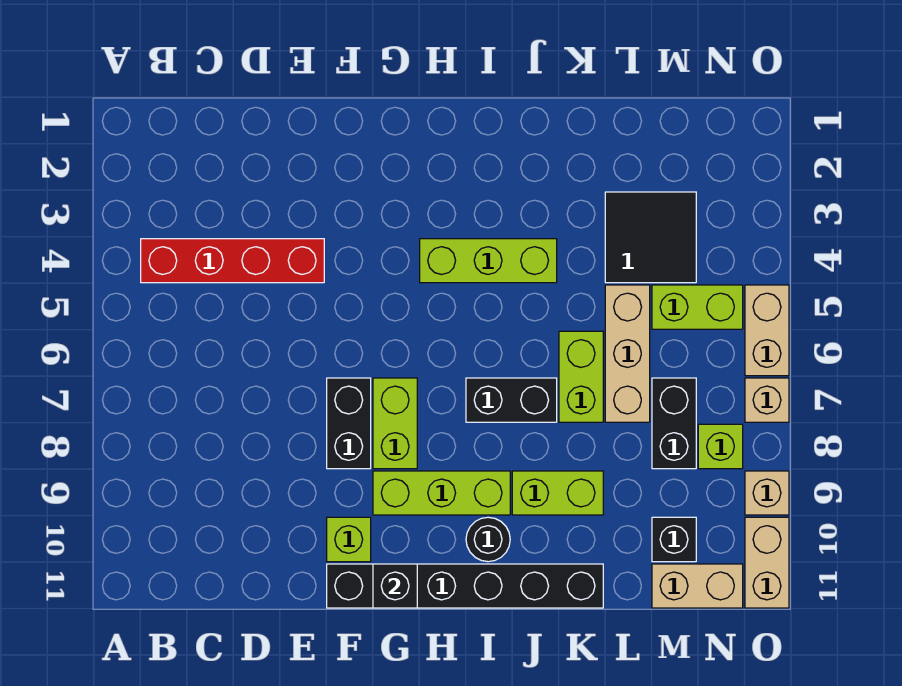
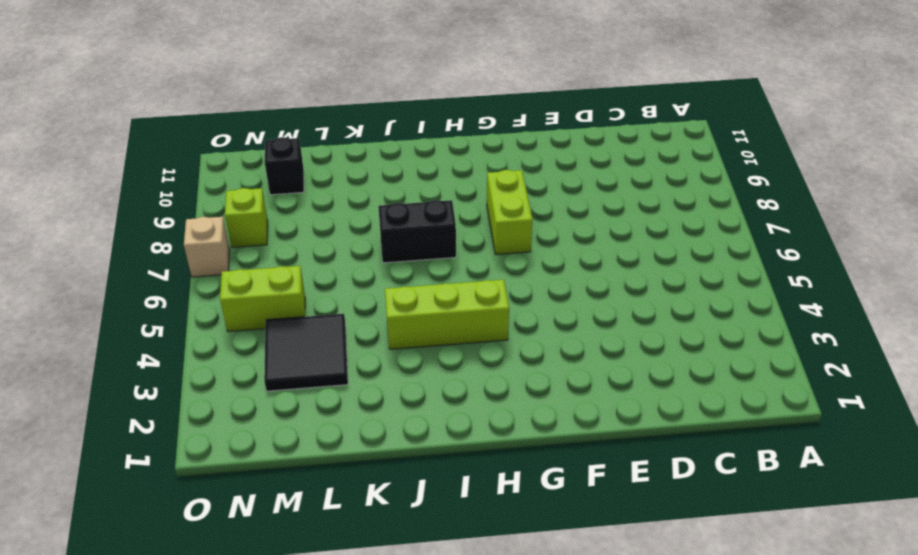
none -> red brick B4:E4 level 1
none -> black brick F7:F8 level 1
none -> lime brick F10 level 1

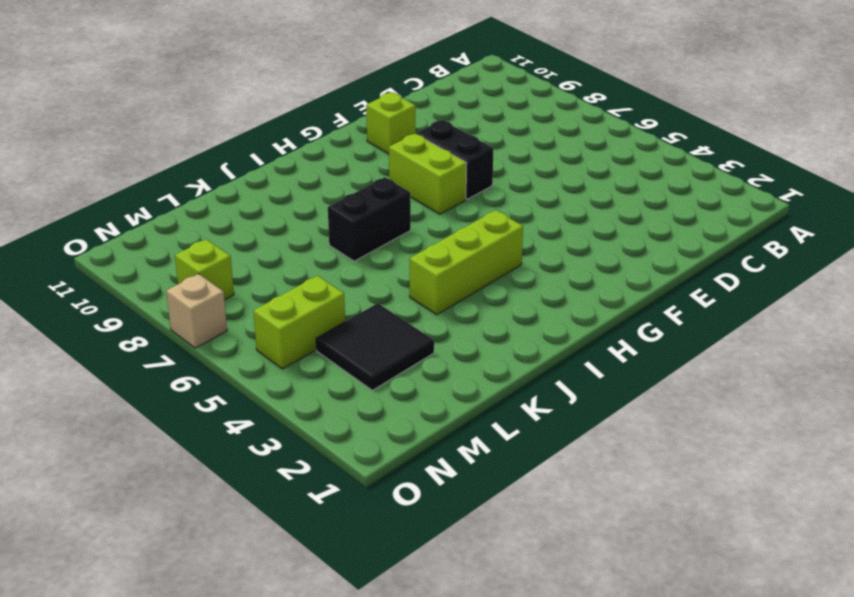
none -> red brick B4:E4 level 1
none -> black brick F11:K11 level 1
none -> lime brick G9:I9 level 1

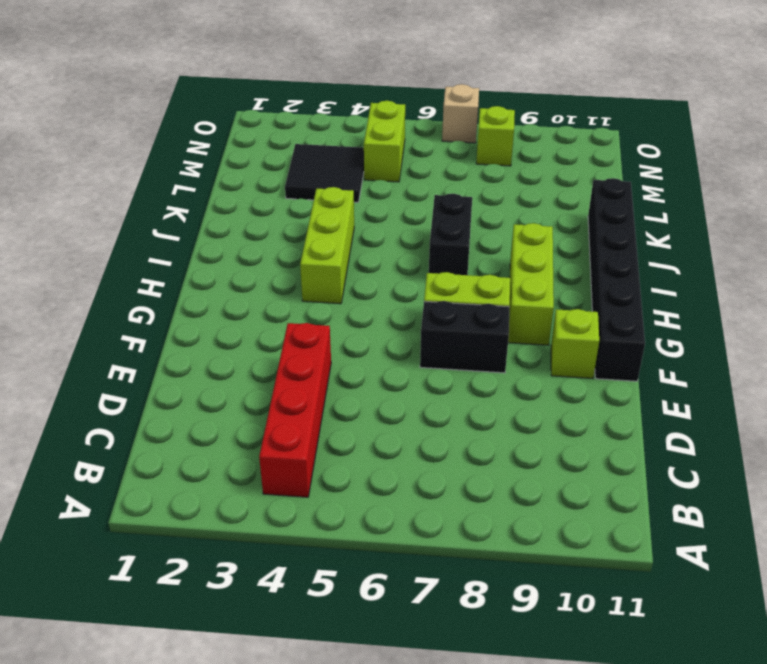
none -> black round brick I10 level 1
none -> lime brick J9:K9 level 1
none -> lime brick K6:K7 level 1

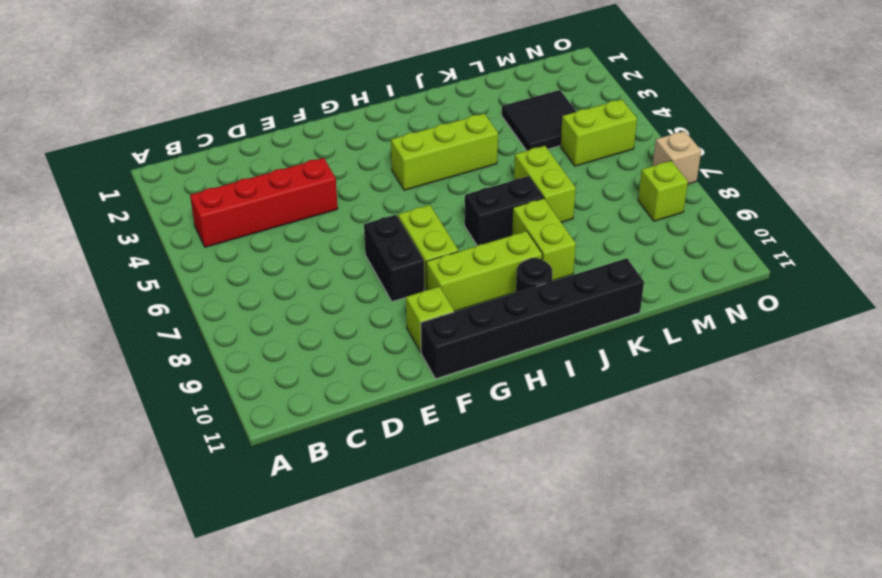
lime brick J8:J9 level 1 -> lime brick J9:K9 level 1
none -> tan brick L5:L7 level 1
none -> black brick M7:M8 level 1
none -> black brick M10 level 1

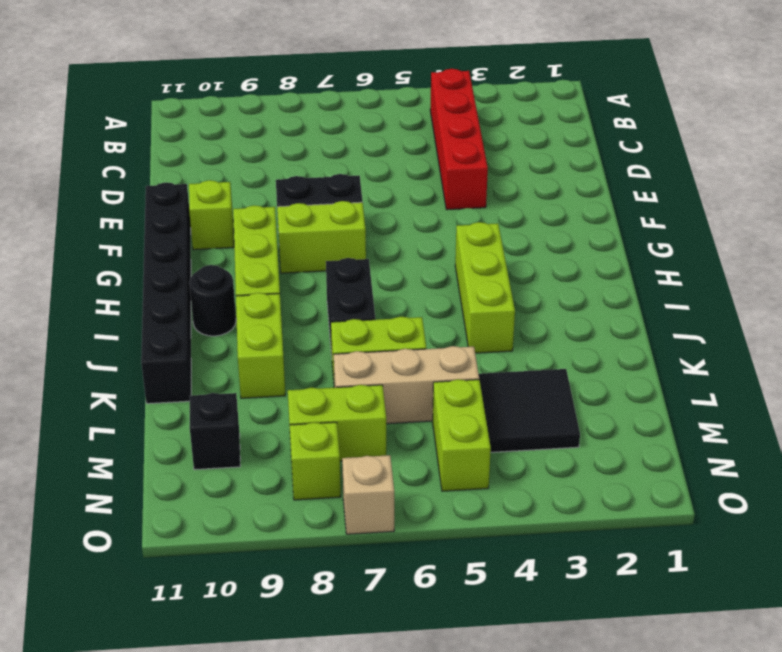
lime brick M7:M8 level 1 -> black brick M7:M8 level 1
none -> tan brick M11:N11 level 1
none -> tan brick O5:O6 level 1
none -> tan brick O9 level 1

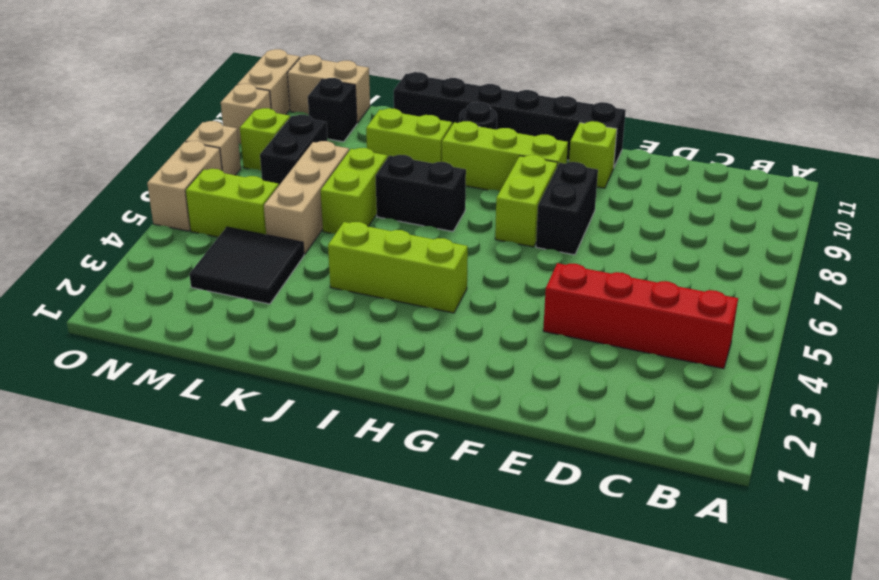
none -> black brick G11 level 2

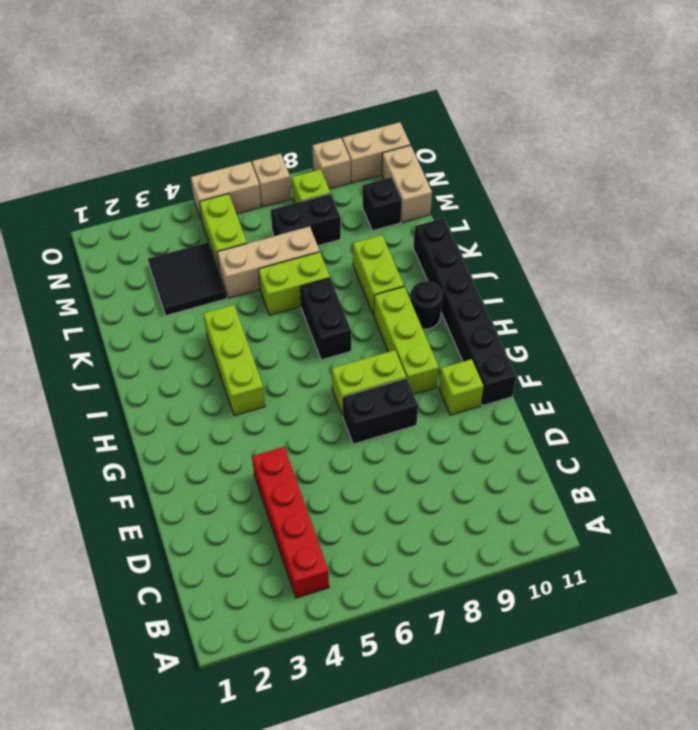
none -> black brick G11 level 2

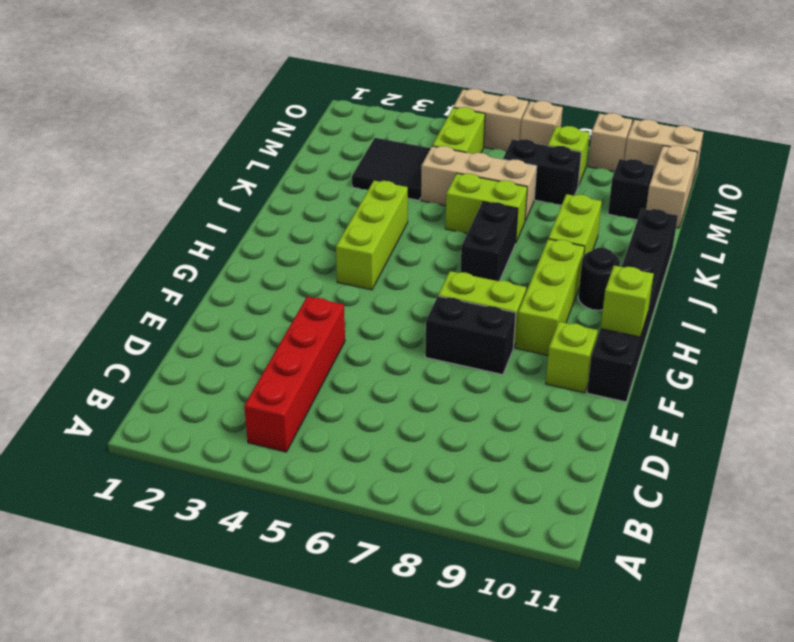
lime brick G11 level 2 -> black brick G11 level 2

